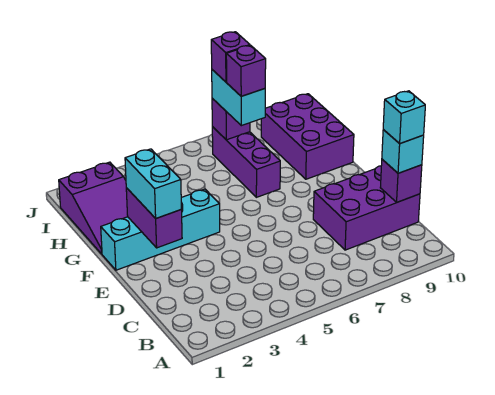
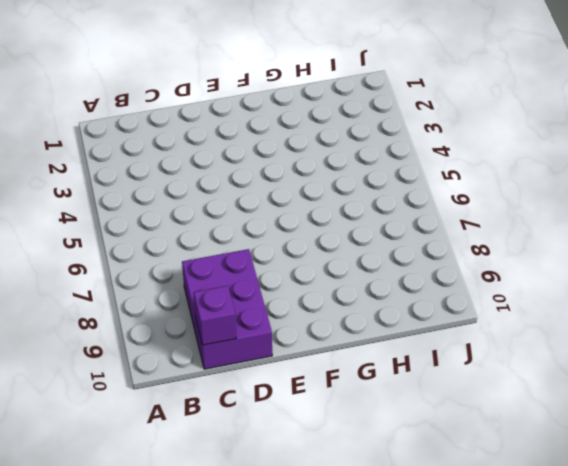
none -> cyan brick F1:F4 level 1
none -> purple slope G1:I2 level 1 top I
none -> purple brick G7:I7 level 1

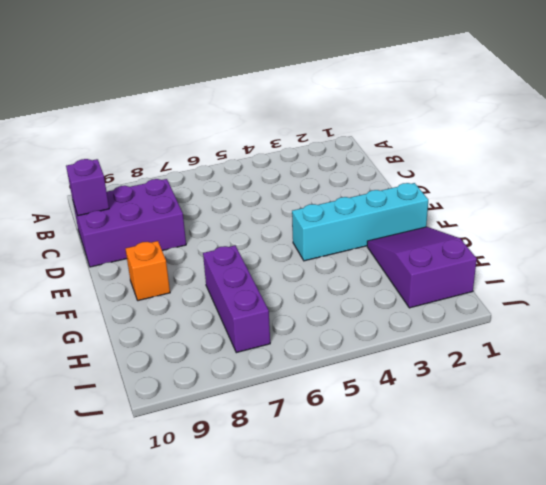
orange brick F9 level 1 -> none
none -> purple brick G9:I10 level 1
none -> purple brick E2:F2 level 2
none -> purple brick I7 level 2

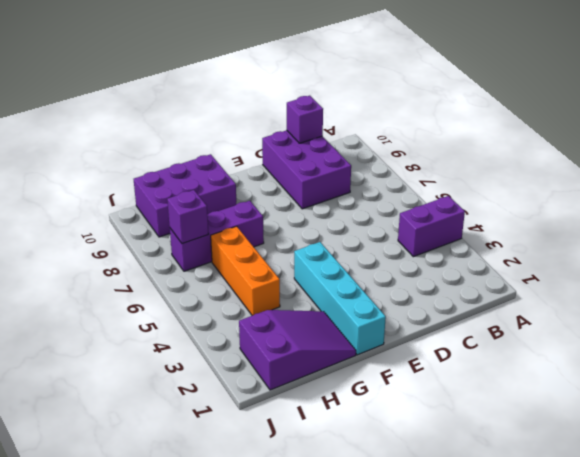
purple brick A4:B4 level 1 -> purple brick E2:F2 level 2
orange brick H4:H6 level 1 -> none
none -> cyan brick C10 level 3
none -> cyan brick E2:F2 level 3
none -> cyan brick H7:I7 level 3

